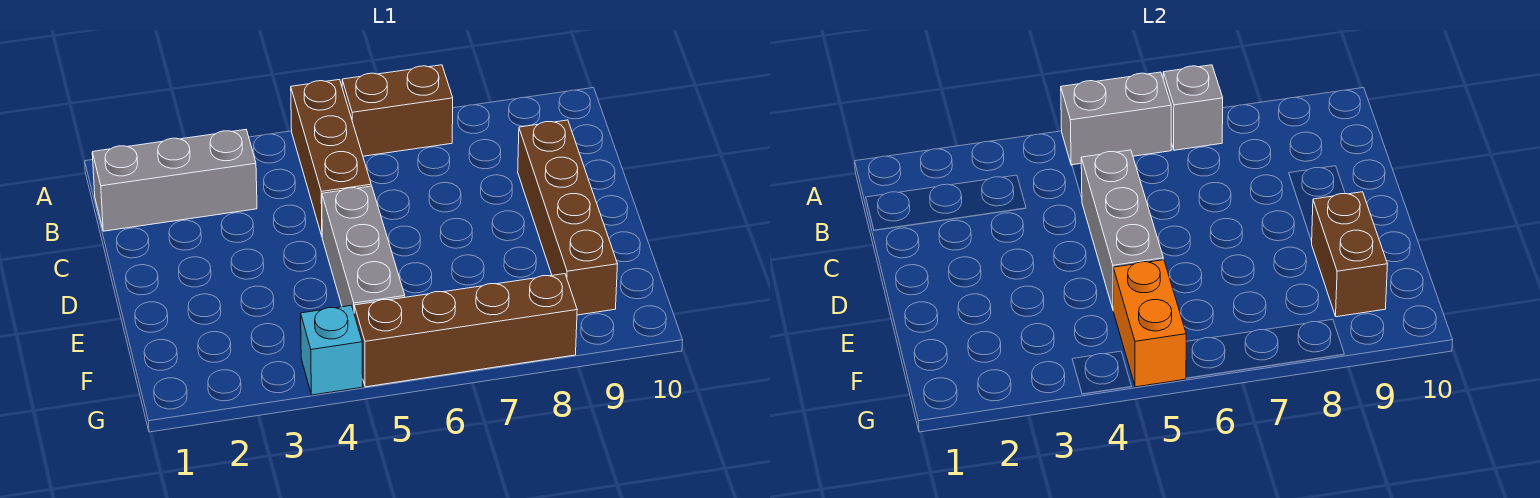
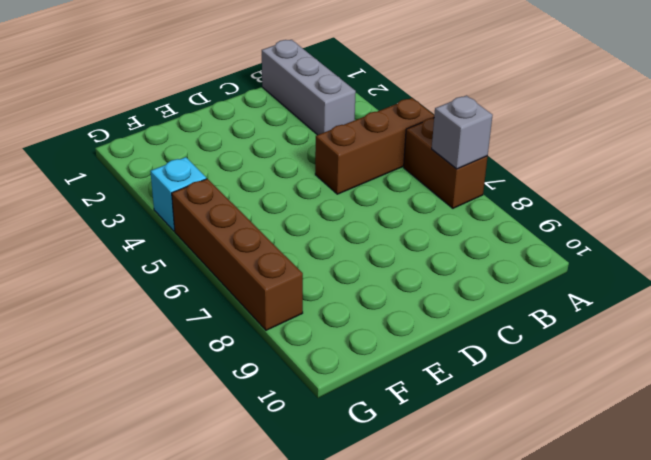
none -> brown brick C9:F9 level 1
none -> grey brick D5:F5 level 1
none -> grey brick A5:A6 level 2

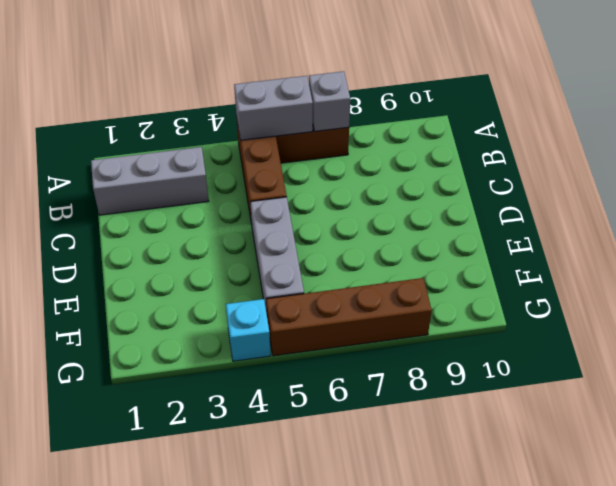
none -> brown brick C9:F9 level 1
none -> grey brick C5:E5 level 2
none -> brown brick E9:F9 level 2

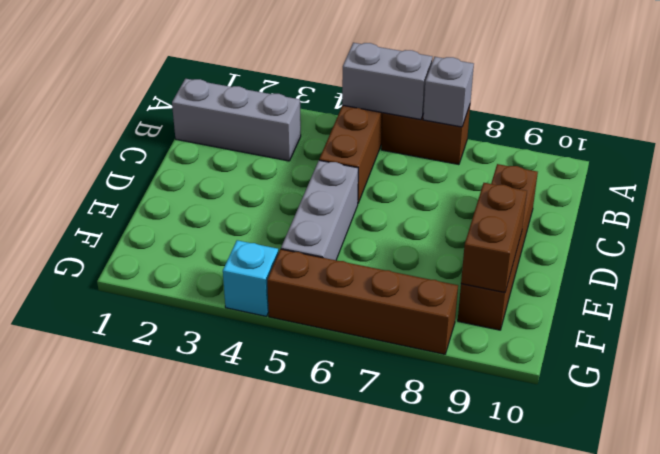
none -> grey brick C5:E5 level 2
none -> orange brick F5:G5 level 2

